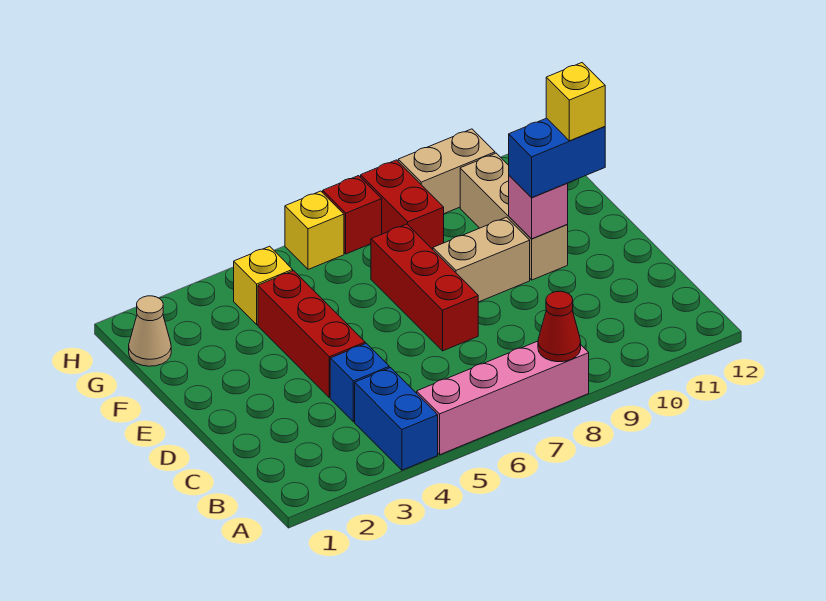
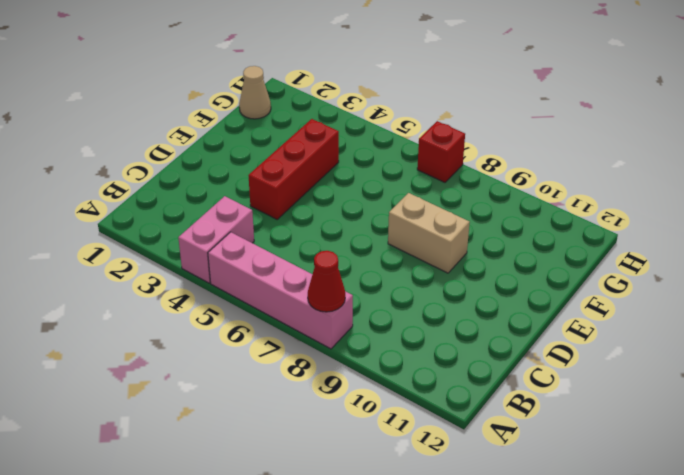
pink brick A4:B4 level 1 -> blue brick A4:B4 level 1
none -> blue brick C4 level 1
none -> red brick D7:F7 level 1
none -> tan brick E10:G10 level 1

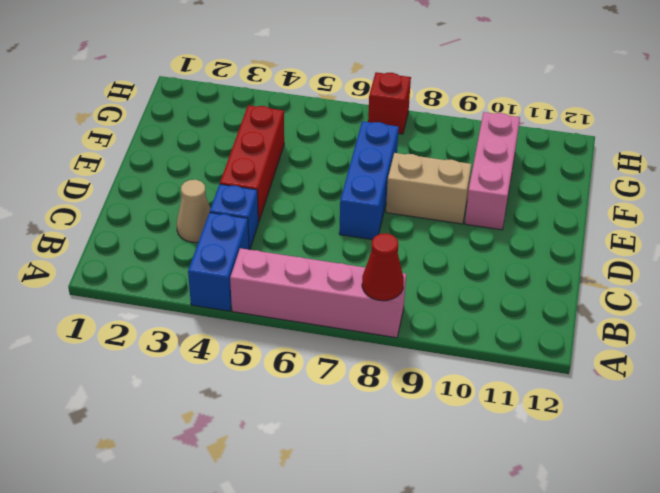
tan cone C3 level 1 -> tan cone G1 level 1
blue brick D7:F7 level 1 -> red brick D7:F7 level 1
pink brick E10:G10 level 1 -> tan brick E10:G10 level 1
none -> yellow brick G4 level 1
none -> red brick G8:H8 level 1
none -> yellow brick H6 level 1

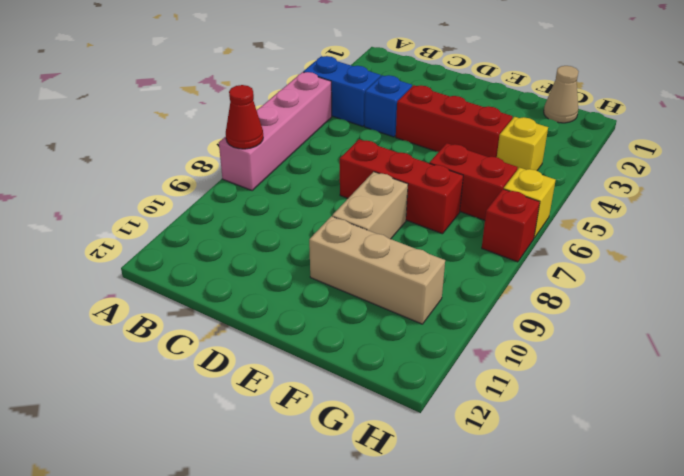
red brick F6:G6 level 1 -> red brick G8:H8 level 1
none -> tan brick H9:H10 level 1
none -> pink brick E10 level 2
none -> blue brick E10:E11 level 3

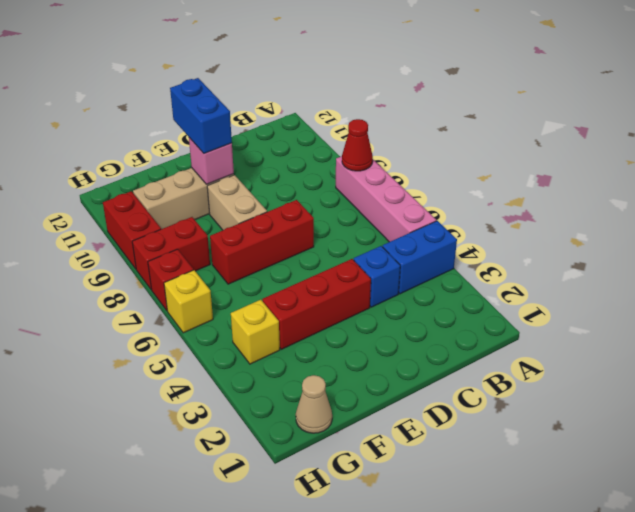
red brick H9:H10 level 1 -> tan brick H9:H10 level 1
none -> yellow brick E11 level 4

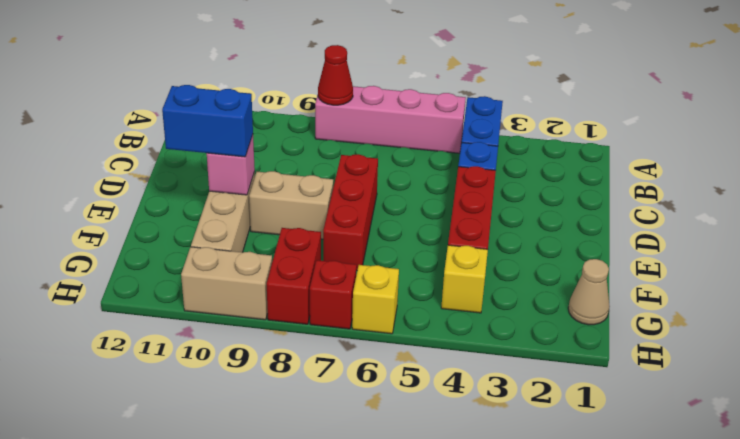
none -> yellow brick E11 level 4

